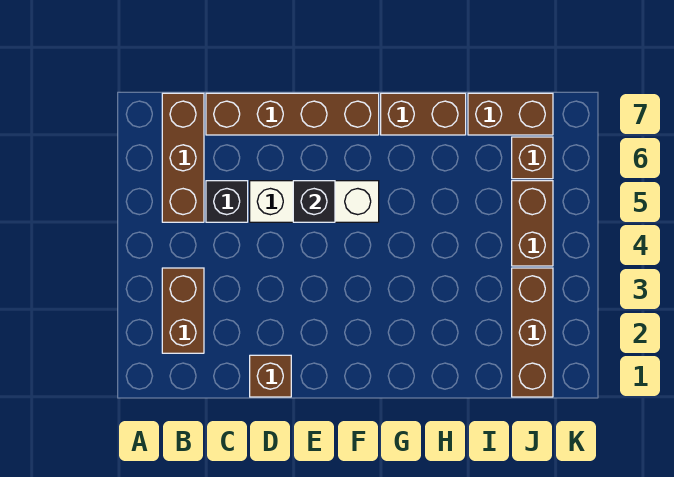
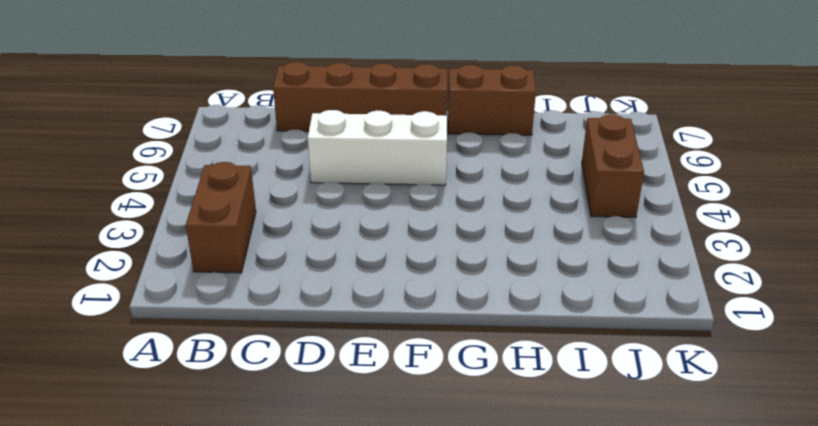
none -> brown brick B5:B7 level 1
none -> black brick C5 level 1
none -> brown brick D1 level 1

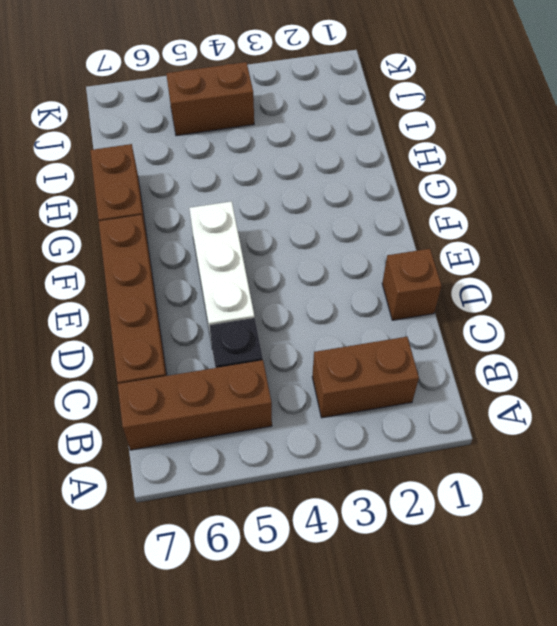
none -> brown brick I7:J7 level 1
none -> brown brick J1:J3 level 1
none -> brown brick J6 level 1

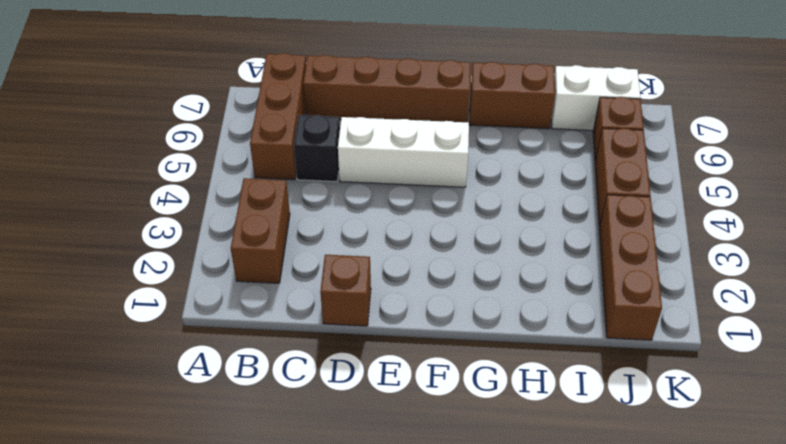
white brick I7:J7 level 1 -> brown brick I7:J7 level 1
none -> black brick E5 level 2

